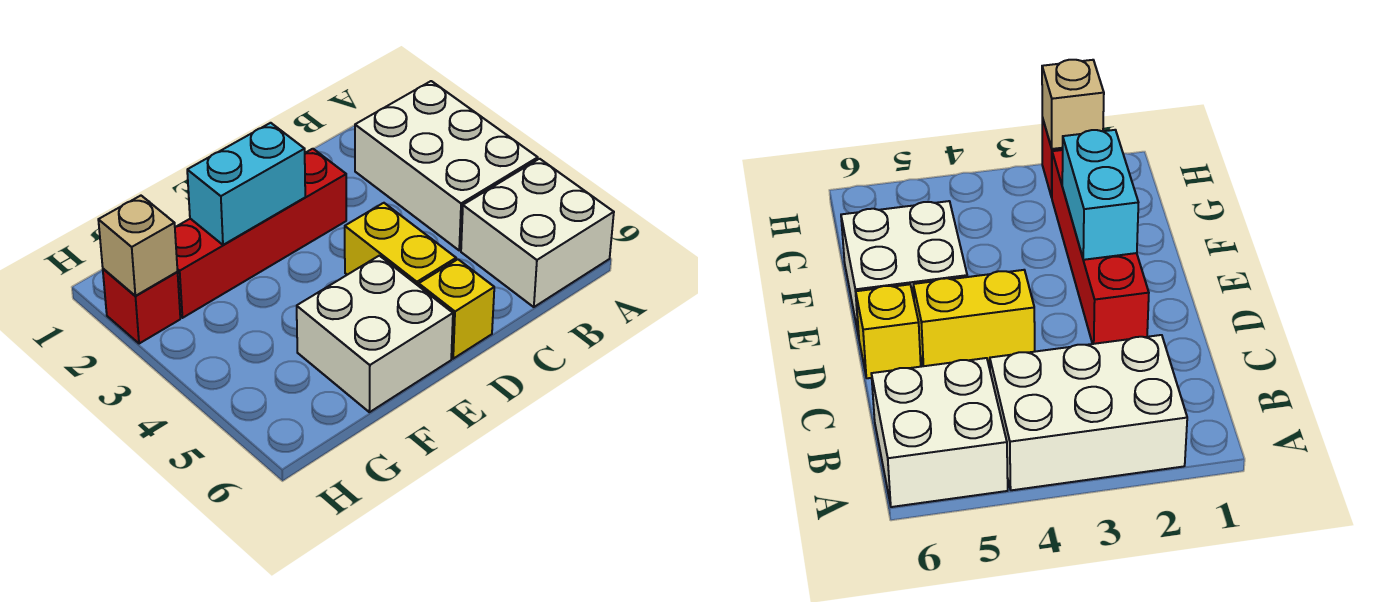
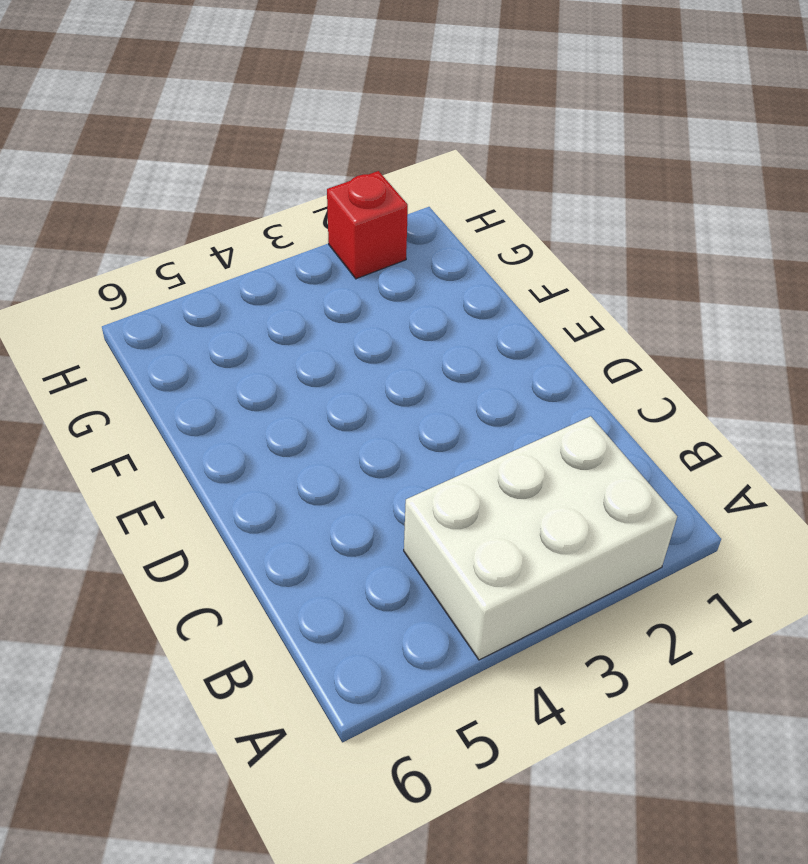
none -> white brick A5:B6 level 1
none -> red brick D2:G2 level 1

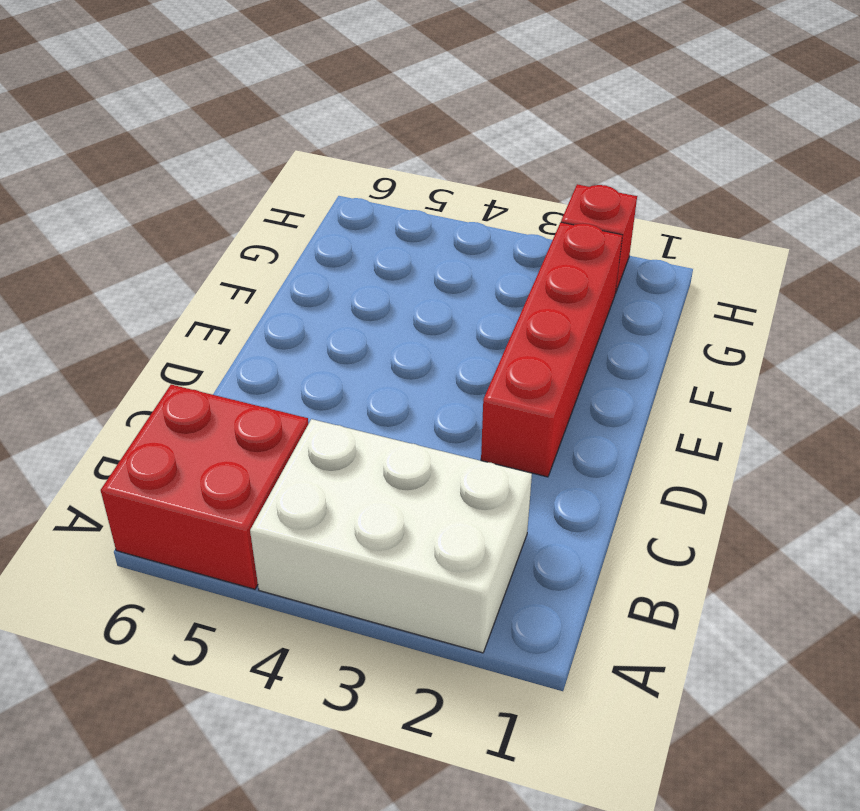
red brick A5:B6 level 1 -> white brick A5:B6 level 1
none -> yellow brick D4:D5 level 1
none -> yellow brick D6 level 1

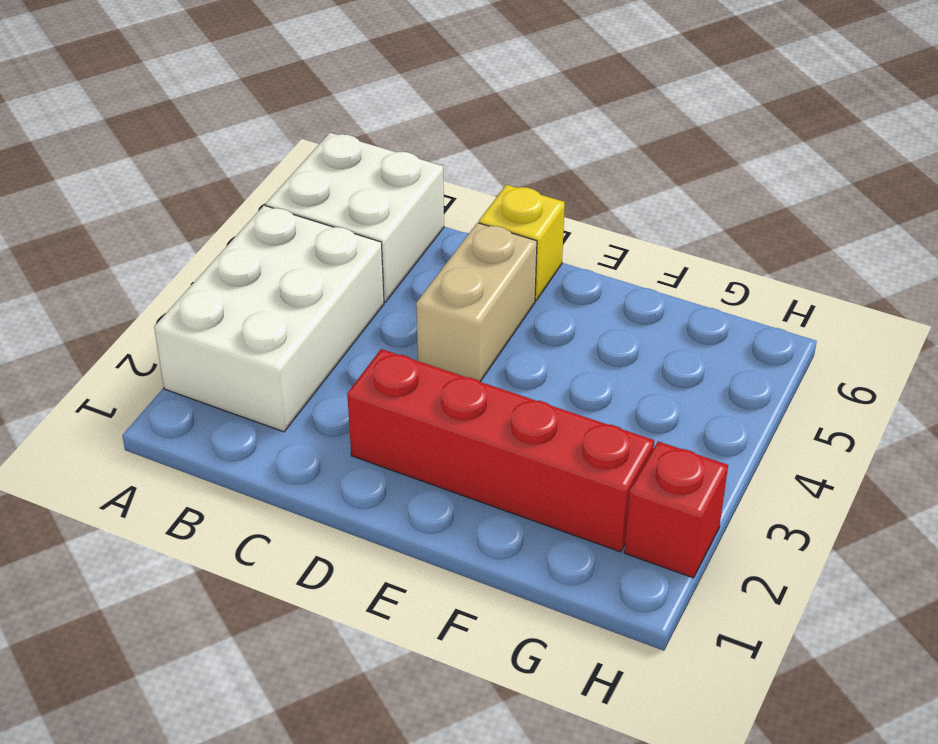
tan brick D4:D5 level 1 -> yellow brick D4:D5 level 1
none -> white brick E5:F6 level 1
none -> cyan brick E2:F2 level 2

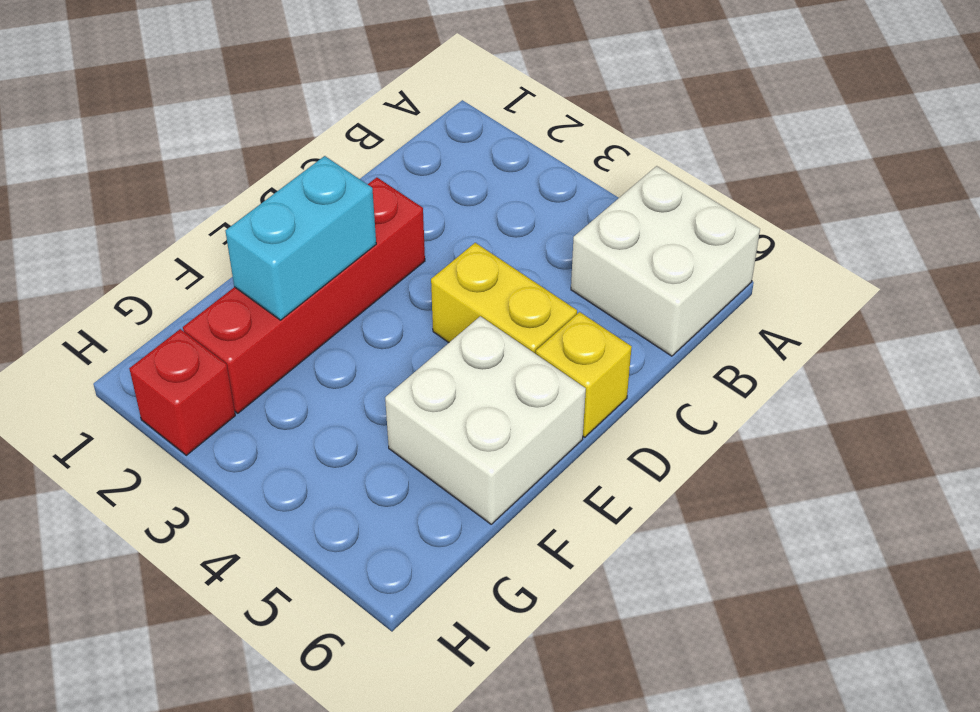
none -> white brick A2:B4 level 1
none -> tan brick H2 level 2

